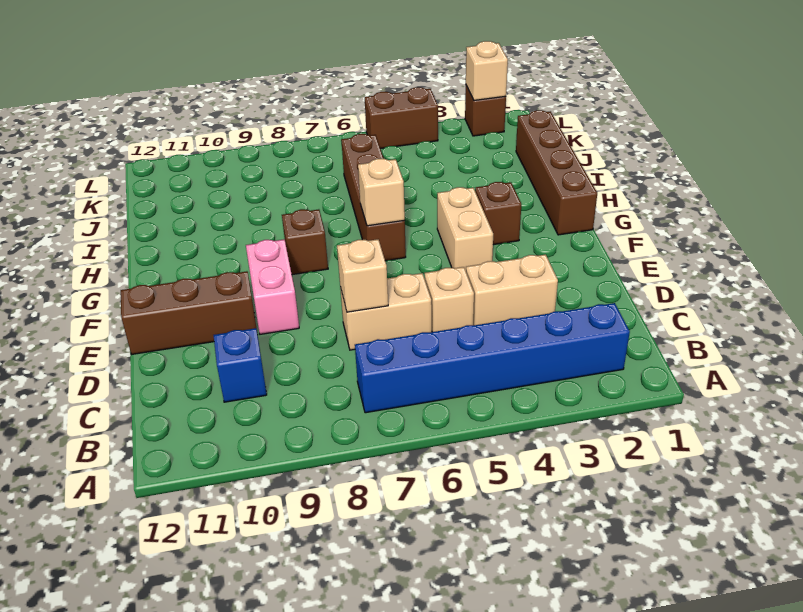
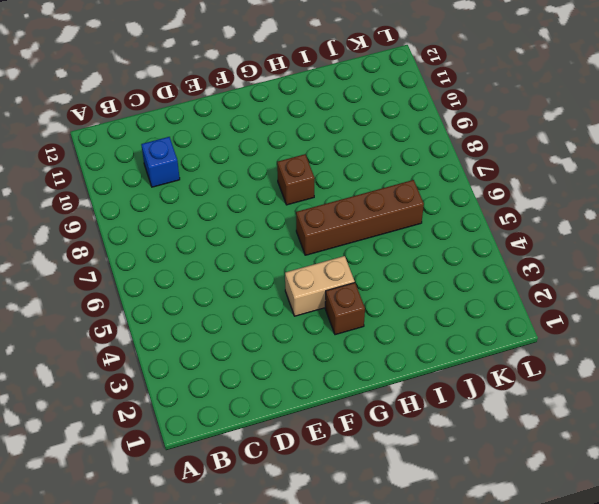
none -> blue brick B2:B7 level 1
none -> tan brick D3:D4 level 1
none -> tan brick D5 level 1

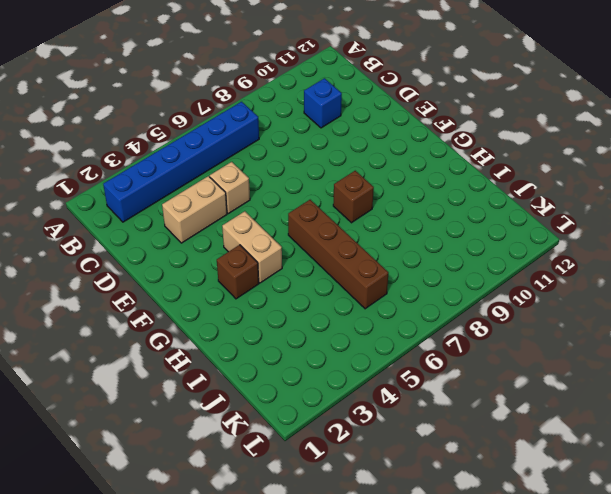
none -> tan brick D6:D7 level 1
none -> pink brick E9:F9 level 1
none -> brown brick E10:E12 level 1

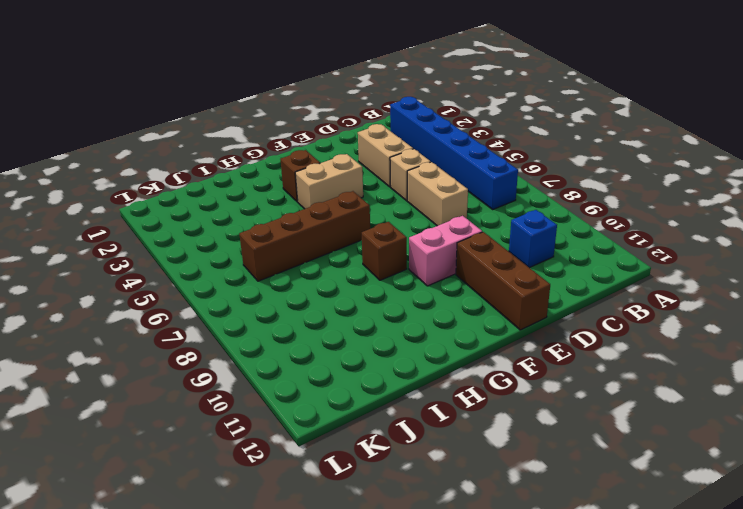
none -> brown brick G1:J1 level 1
none -> brown brick L2 level 1
none -> brown brick L4:L5 level 1

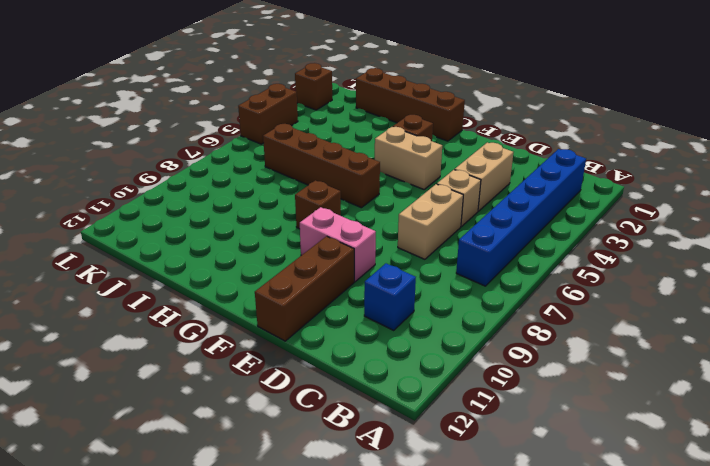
none -> tan brick D7 level 2
none -> tan brick G6 level 2
none -> tan brick L2 level 2

